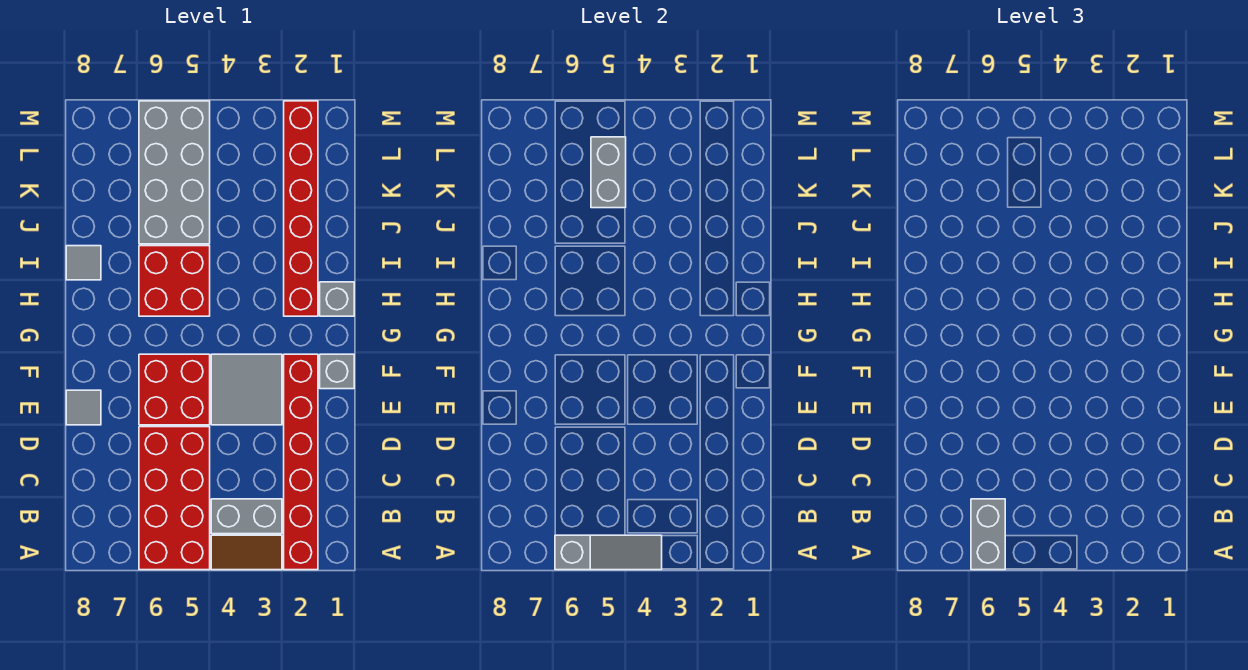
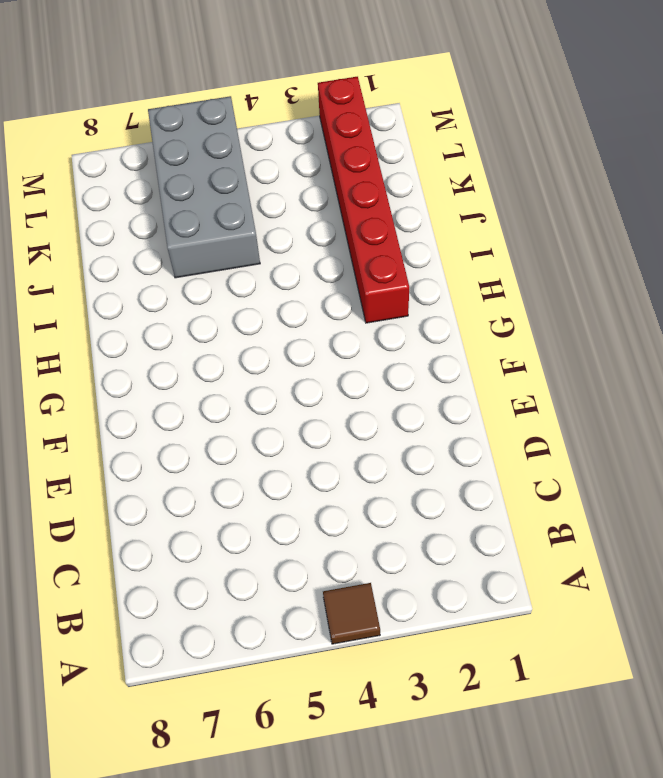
brown tile A4 level 1 -> brown tile A3:A4 level 1
none -> red brick A2:F2 level 1
none -> red brick A5:D6 level 1
none -> grey brick B3:B4 level 1

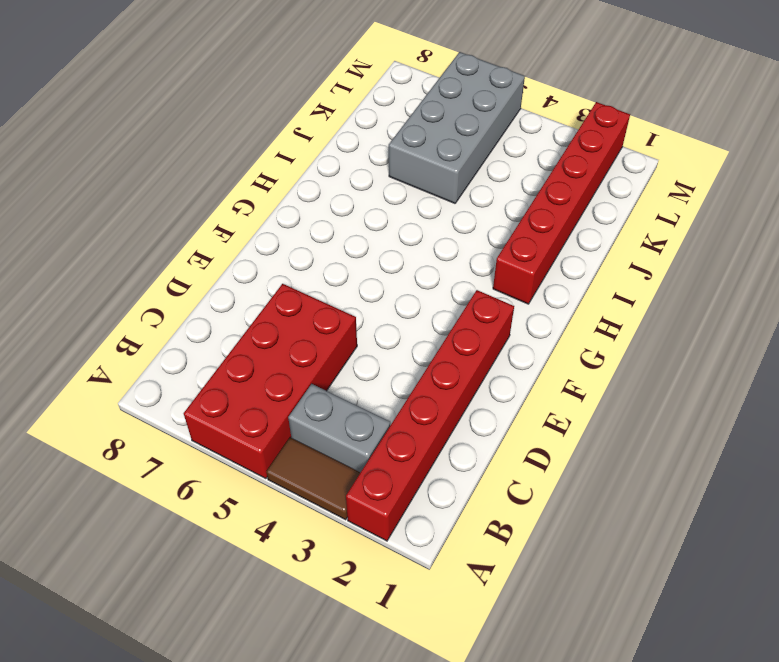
none -> grey tile E3:F4 level 1
none -> red brick E5:F6 level 1
none -> grey tile E8 level 1

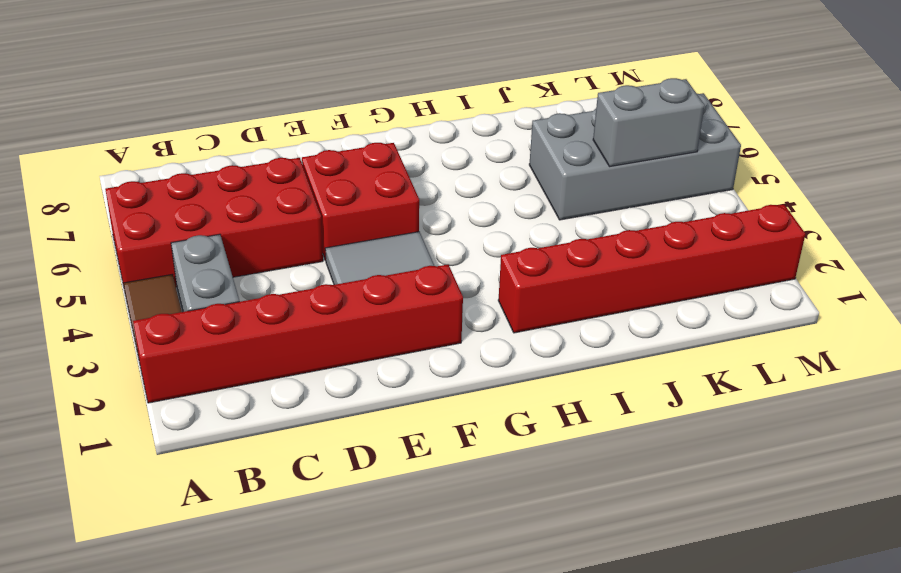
none -> grey tile E8 level 1
none -> grey brick F1 level 1
none -> grey brick H1 level 1

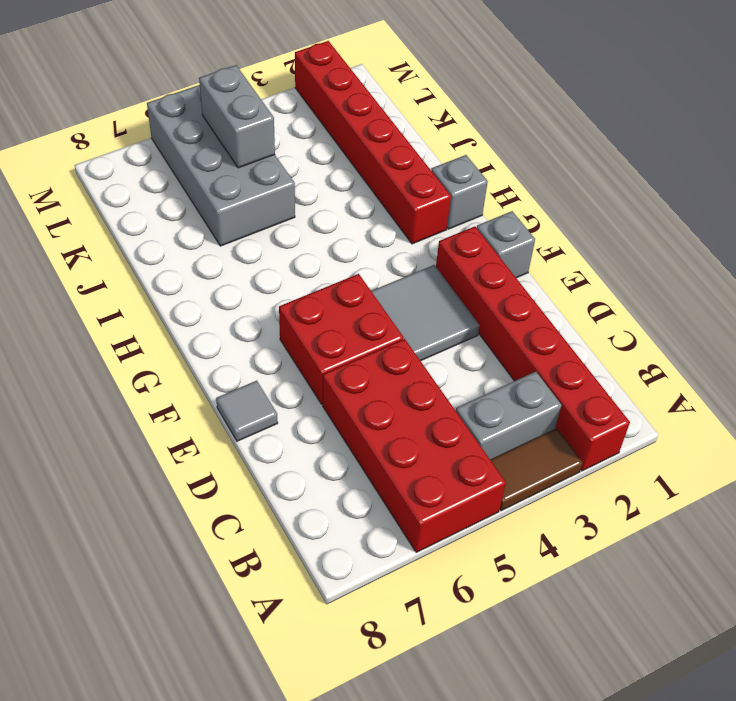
none -> red brick H5:I6 level 1
none -> grey tile I8 level 1
none -> grey slope A4:A6 level 2 top 6

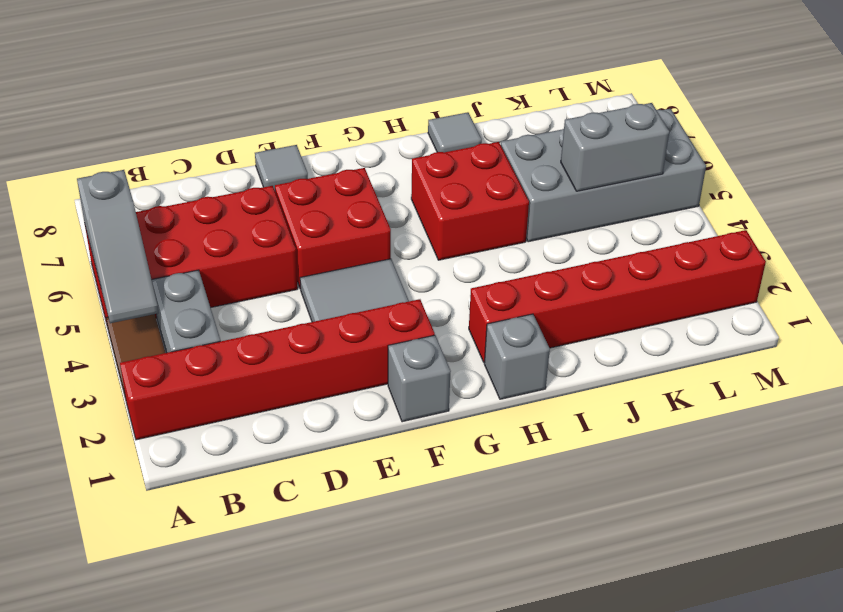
none -> grey brick A6:B6 level 3

